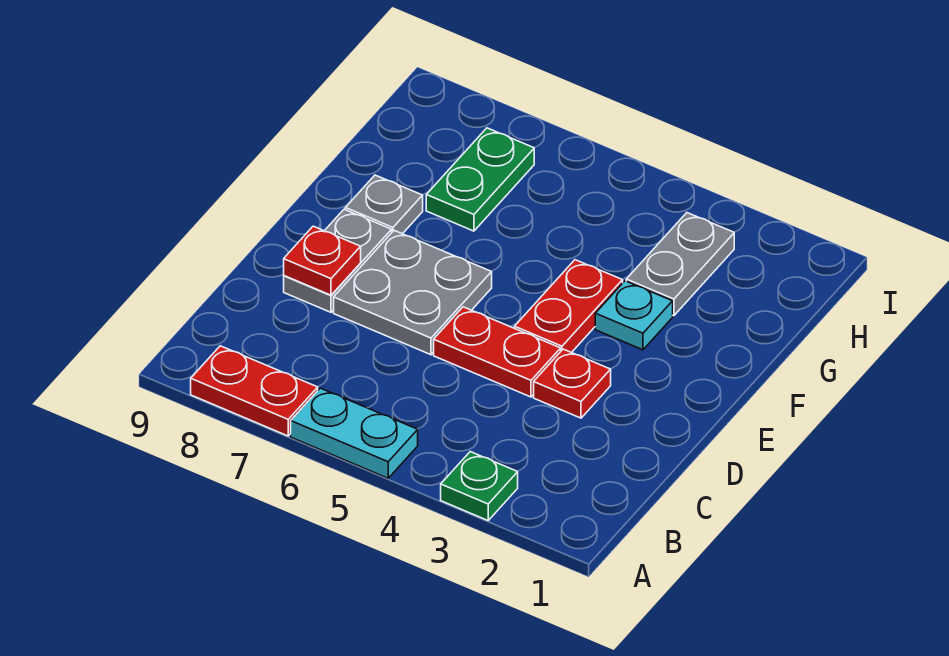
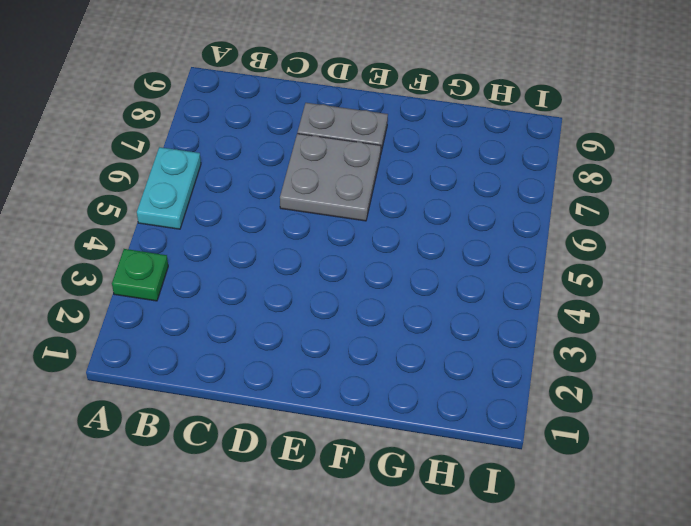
none -> red plate A7:A8 level 1
none -> red plate D3 level 1
none -> red plate D4:D5 level 1

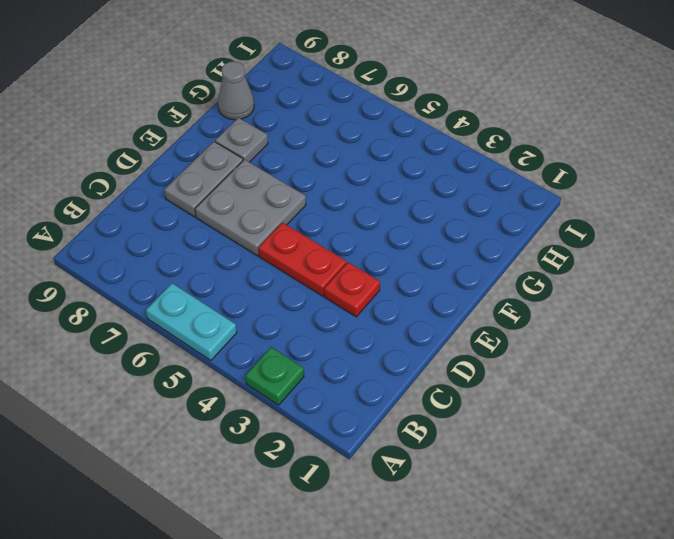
grey cone G9 level 1 -> none
none -> red plate A7:A8 level 1
none -> red plate E4:F4 level 1
none -> cyan plate F3 level 1

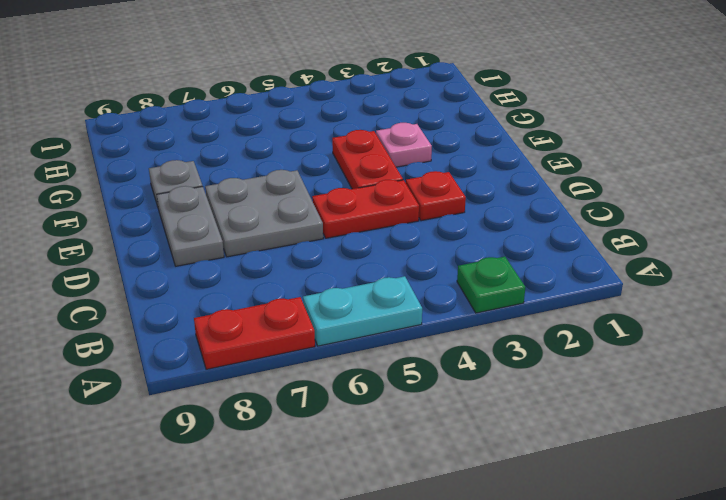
pink plate F3 level 1 -> cyan plate F3 level 1
none -> grey plate G3:H3 level 1
none -> green plate G7:H7 level 1
none -> red plate D8 level 2

